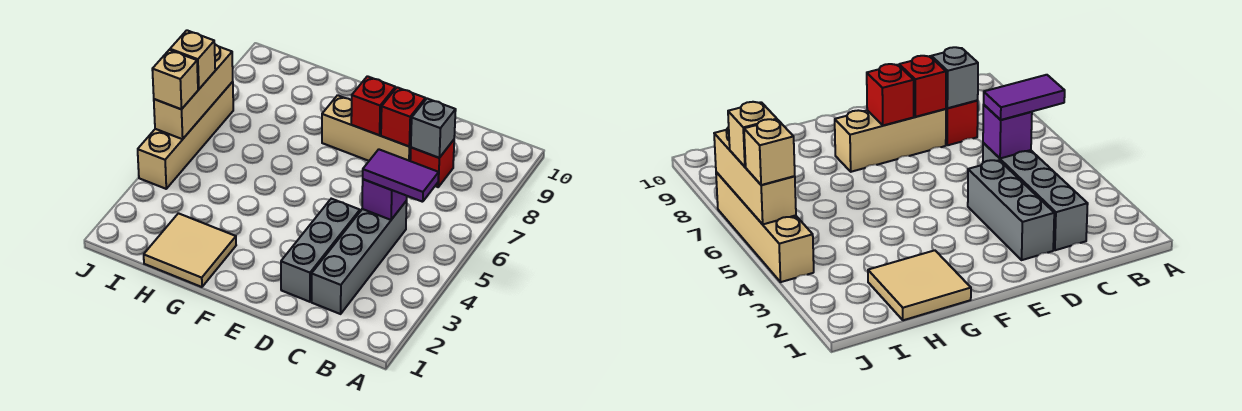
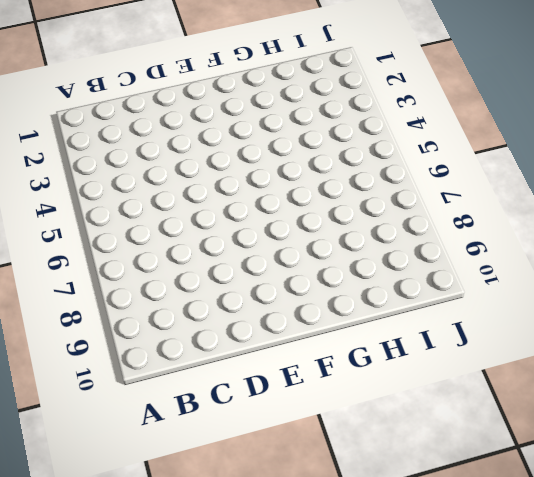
none -> grey brick C2:C5 level 1
none -> red brick C8 level 1
none -> grey brick D2:D4 level 1

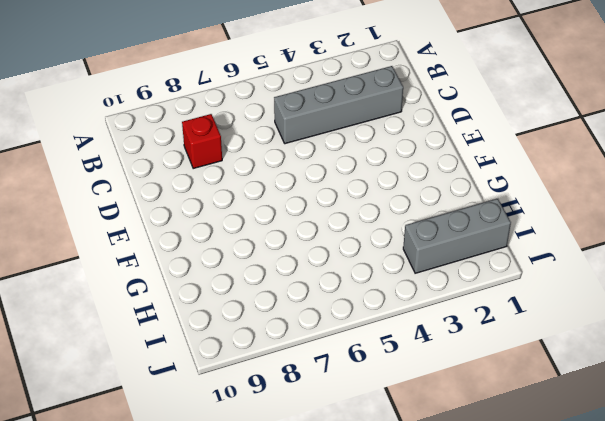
grey brick I1:I3 level 1 -> grey brick D2:D4 level 1
none -> tan brick D8:F8 level 1
none -> tan tile G1:H2 level 1
none -> tan brick J4:J7 level 1

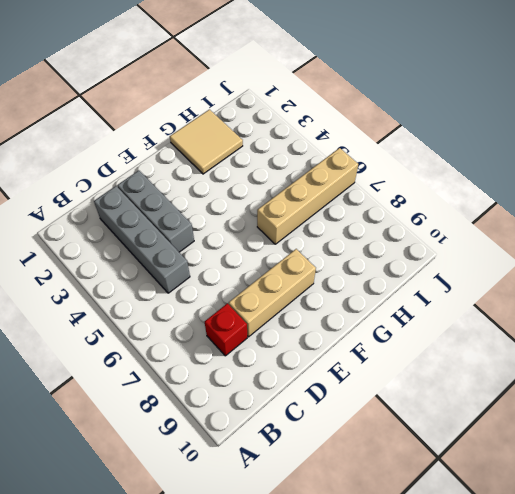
tan brick G6:J6 level 1 -> tan brick J4:J7 level 1
none -> purple brick C5 level 2
none -> grey brick C8 level 2
none -> red brick D8 level 2

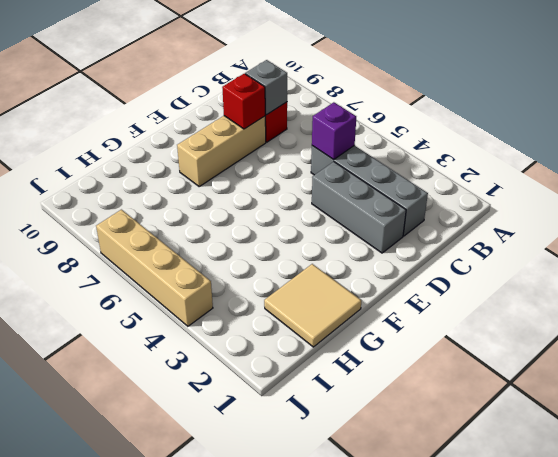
none -> red brick E8 level 2
none -> tan brick J5:J7 level 2
none -> purple tile B5:C5 level 3

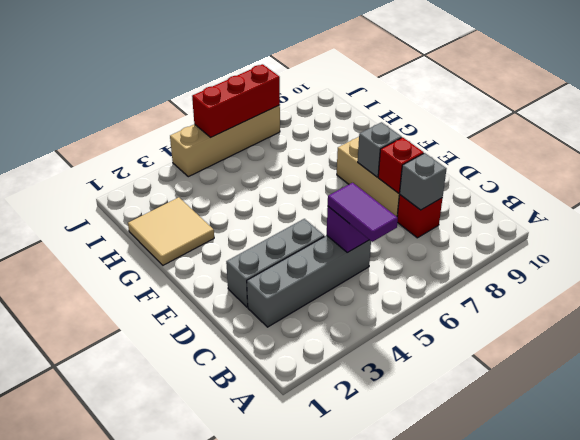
grey brick E8 level 2 -> red brick E8 level 2
red brick J5:J7 level 2 -> tan brick J5:J7 level 2
none -> tan brick J5 level 3
none -> tan brick J6 level 3

